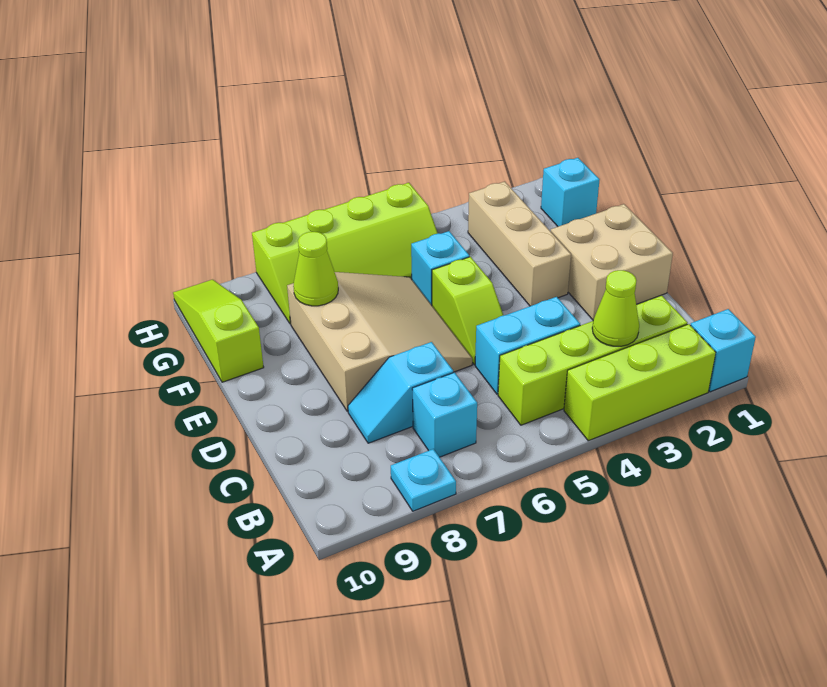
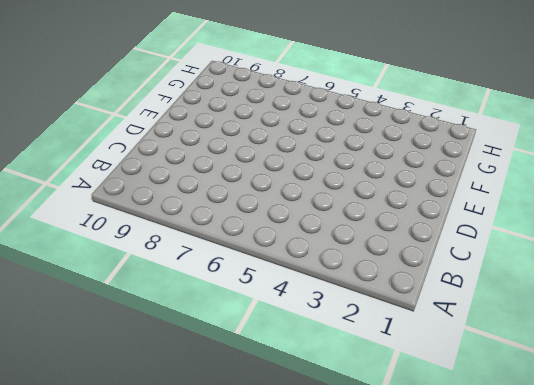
none -> cyan brick A1 level 1
none -> lime brick A2:A4 level 1
none -> cyan plate A8 level 1

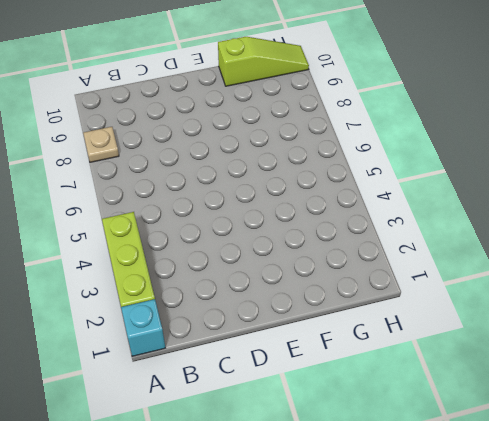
tan plate A8 level 1 -> cyan plate A8 level 1
none -> lime brick B2:B5 level 1
none -> cyan brick B7 level 1
none -> cyan brick C4:C5 level 1

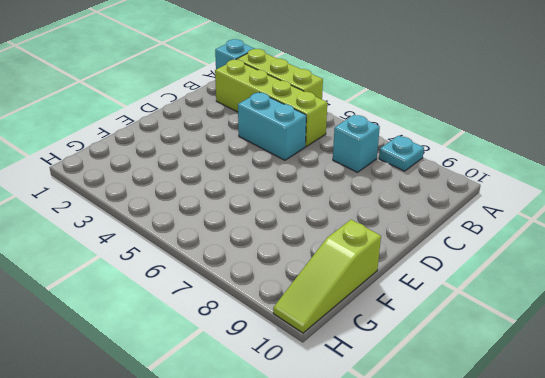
none -> cyan slope C7:C8 level 1 top 7
none -> tan brick D1:E2 level 1
none -> lime slope D5:E5 level 1 top E

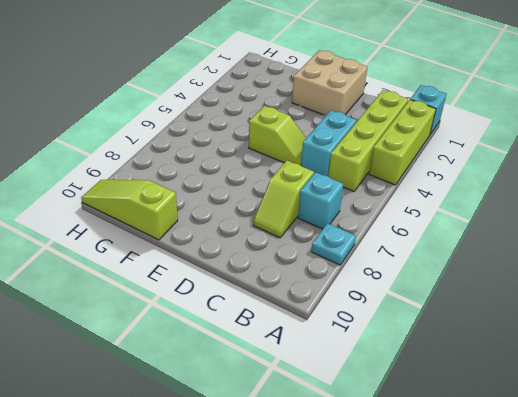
lime slope C7:C8 level 1 top 7 -> cyan slope C7:C8 level 1 top 7
none -> tan slope D6:F8 level 1 top 8
none -> tan brick E3:G3 level 1
none -> cyan brick F5 level 1

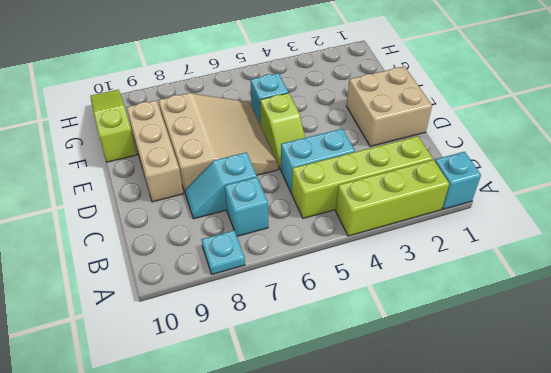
tan brick D9:F9 level 1 -> tan brick E3:G3 level 1
none -> cyan brick G1 level 1
none -> lime slope G5:H8 level 1 top H
none -> lime cone B3 level 2

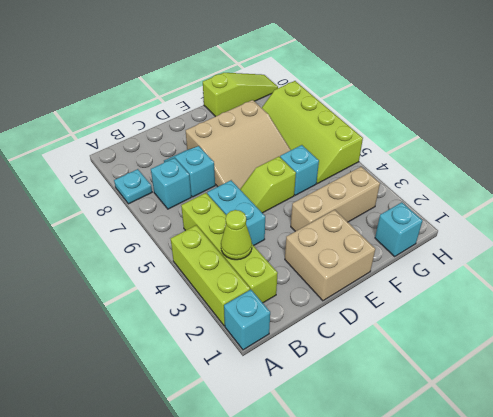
none -> lime cone F8 level 2

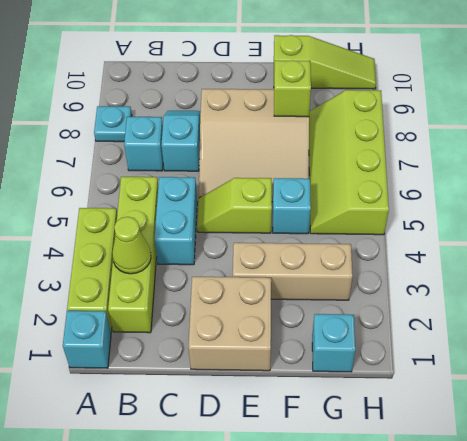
lime brick F8 level 2 -> lime cone F8 level 2

